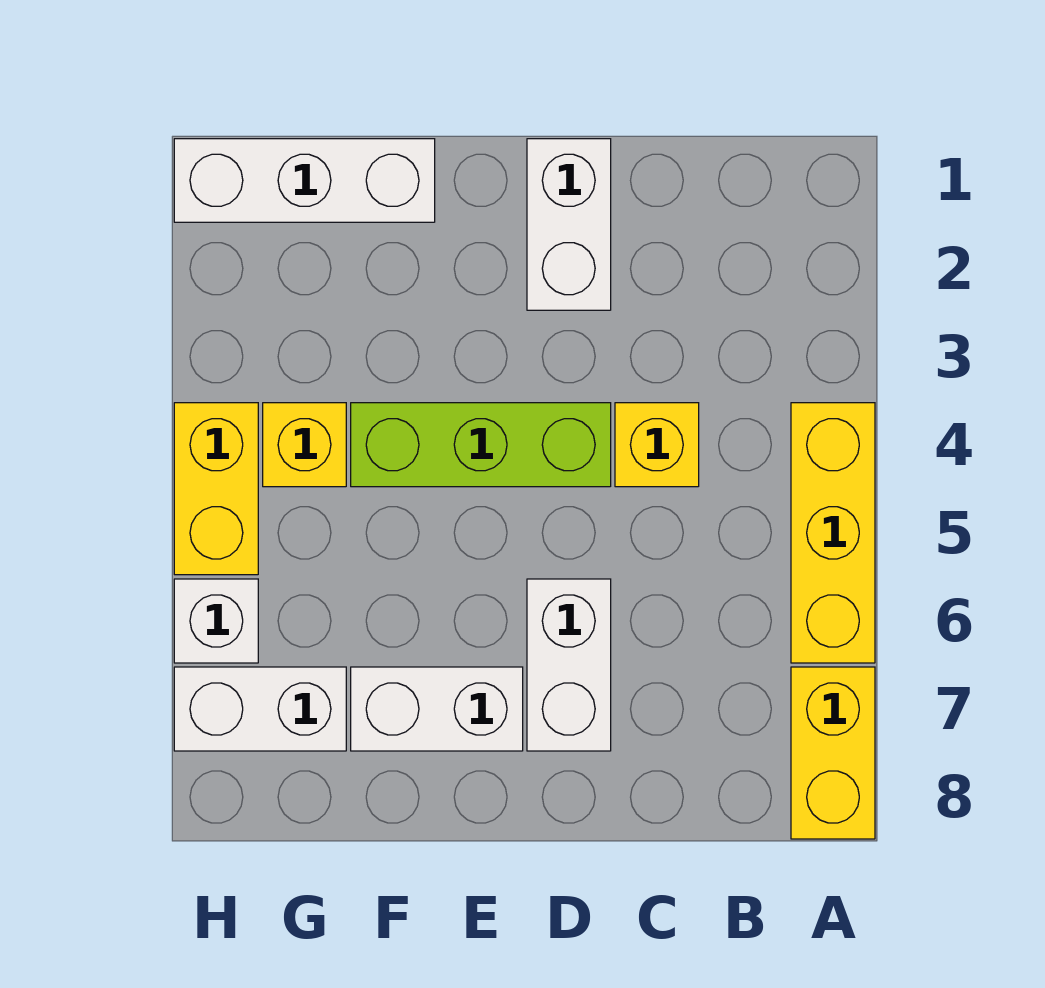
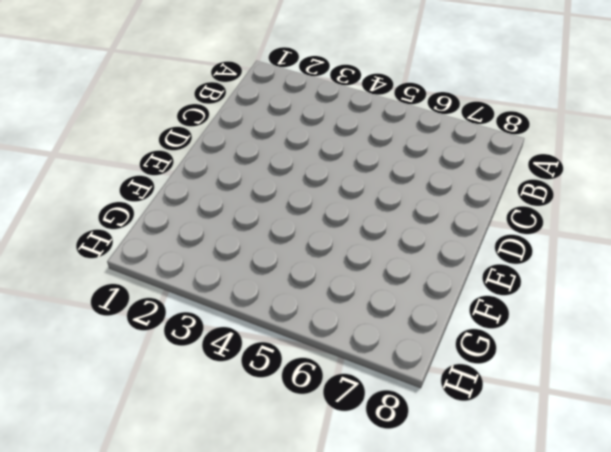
none -> yellow brick A4:A6 level 1
none -> yellow brick A7:A8 level 1
none -> yellow brick C4 level 1

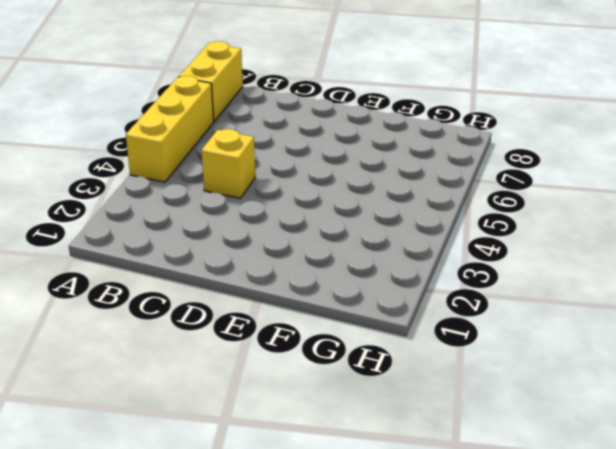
none -> white brick D1:D2 level 1
none -> lime brick D4:F4 level 1
none -> white brick D6:D7 level 1

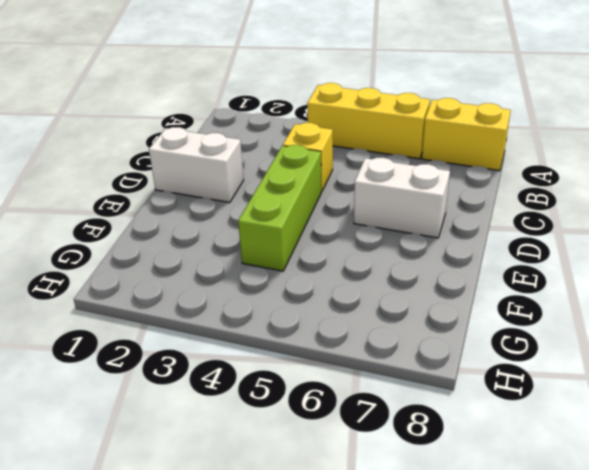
none -> white brick E7:F7 level 1
none -> white brick F1:H1 level 1
none -> yellow brick G4 level 1

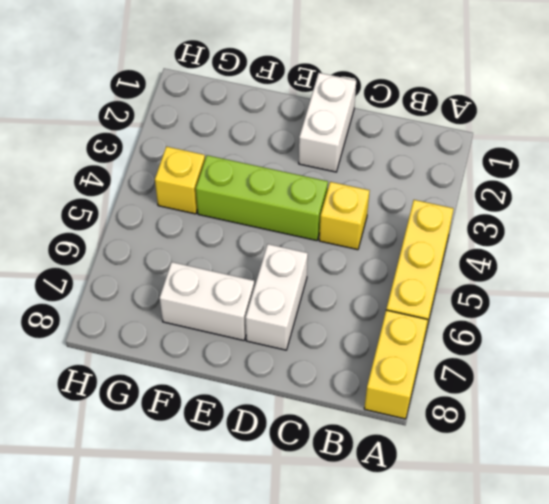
none -> white brick F1:H1 level 1
none -> white brick G7:H7 level 1
none -> yellow brick H4:H5 level 1

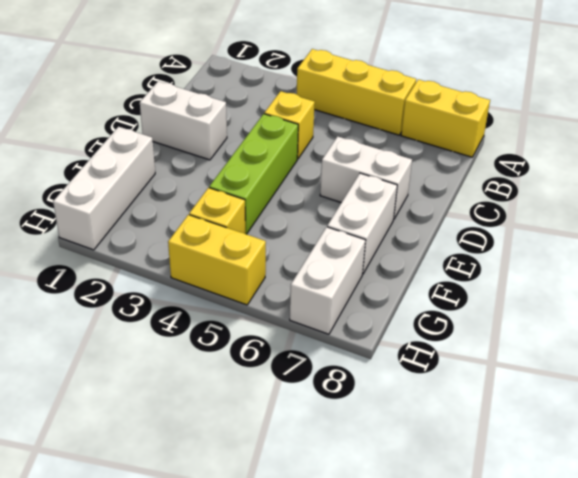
none -> white brick H6 level 1

